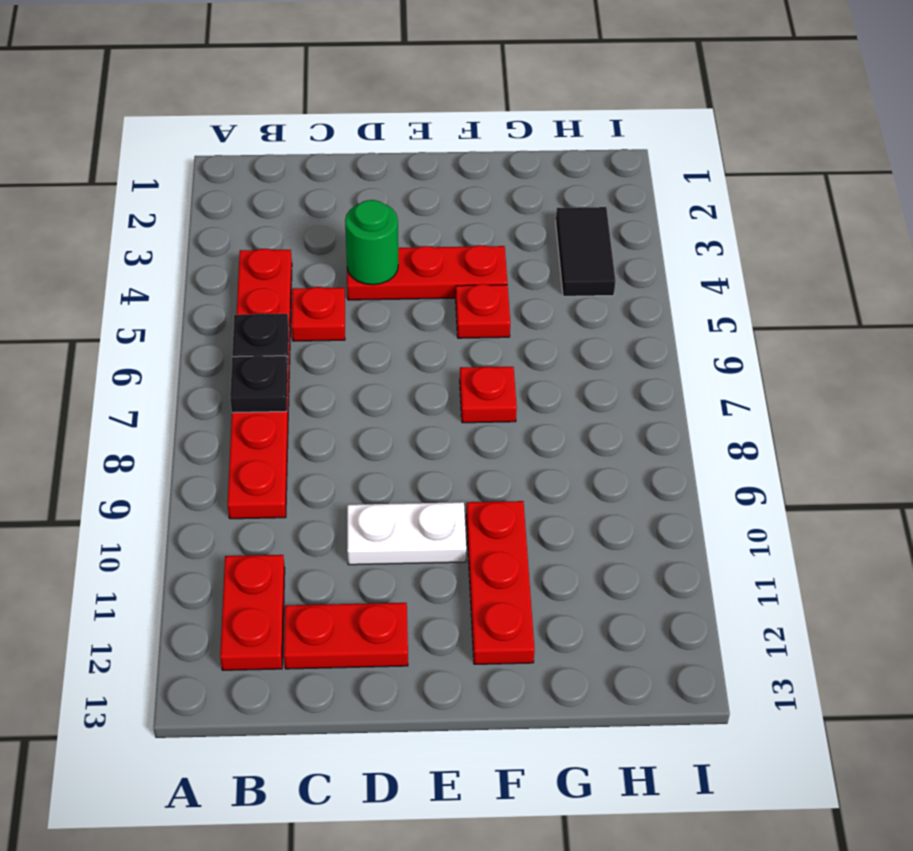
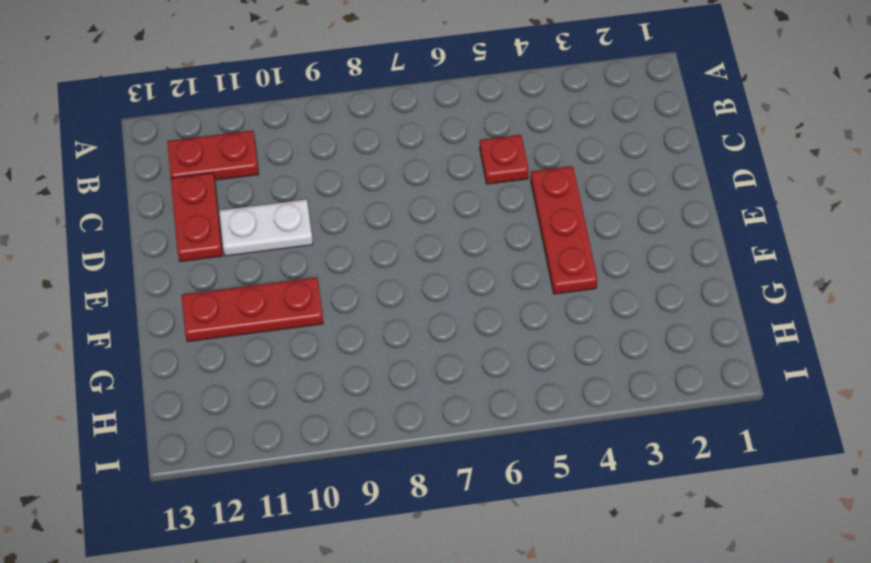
white plate D10:D11 level 1 -> white plate D10:E10 level 1
none -> red plate B4:B9 level 1
none -> red plate F5 level 1
none -> red plate F7 level 1

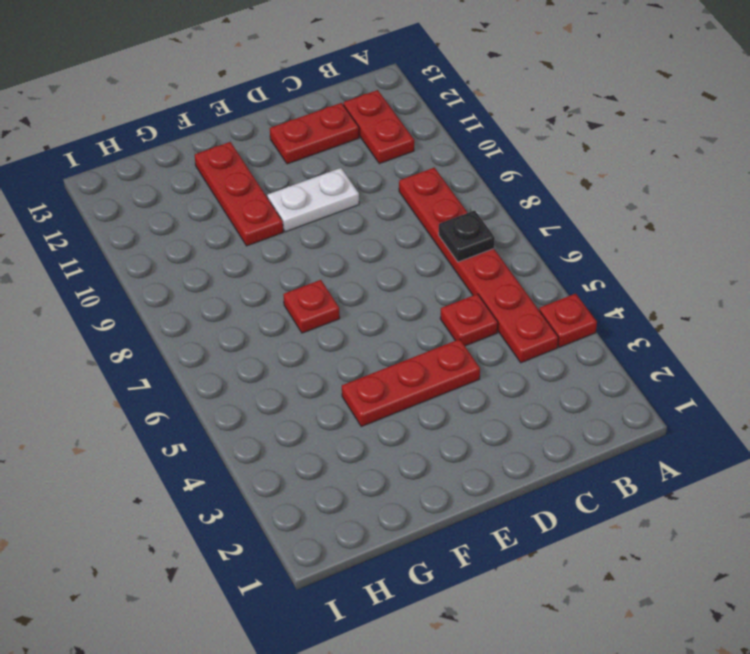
red plate A4 level 1 -> red plate F5 level 1
none -> black tile H3:H4 level 1
none -> black plate B6 level 2
none -> green round brick D4 level 2

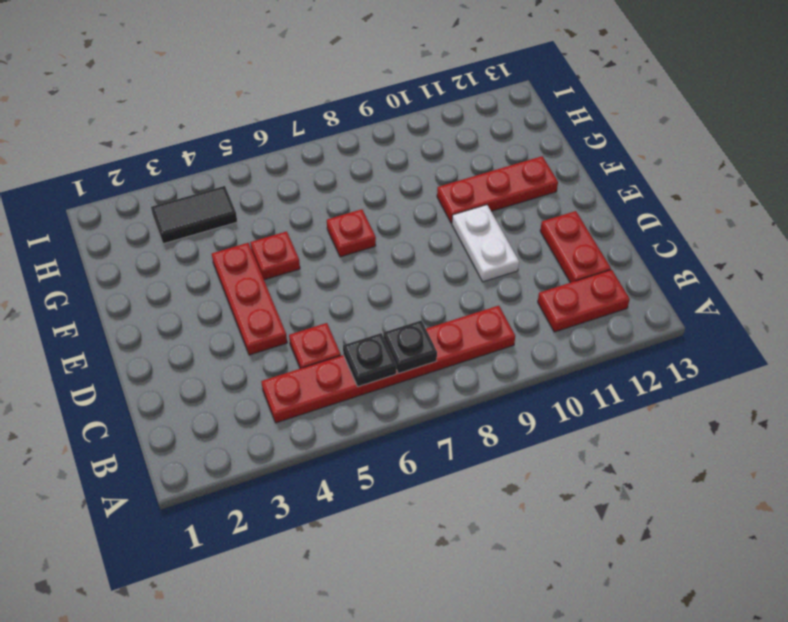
none -> green round brick D4 level 2

